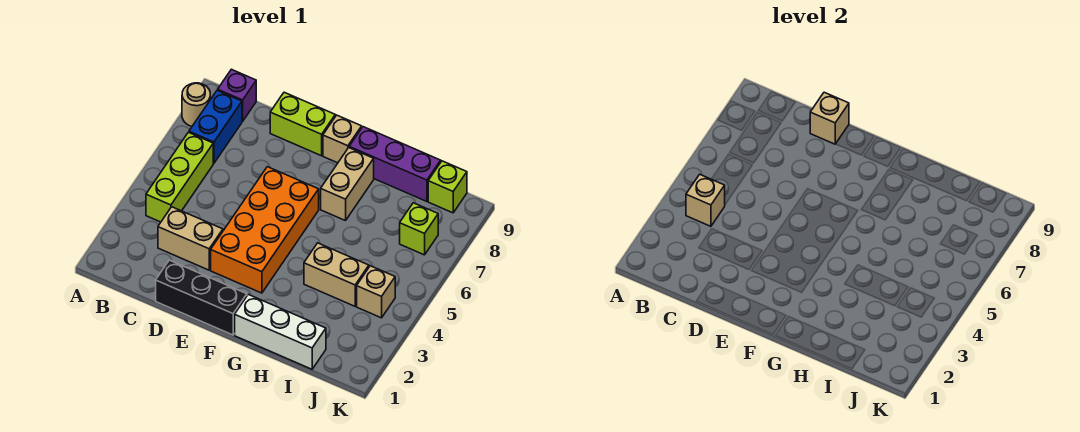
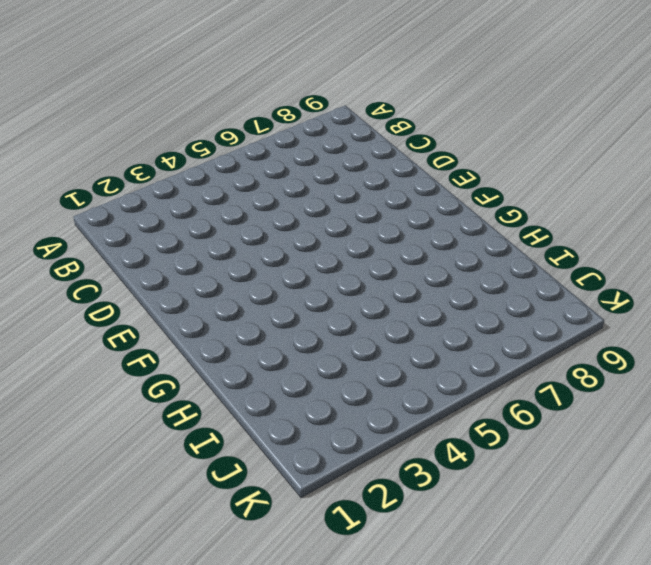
none -> tan round brick A8 level 1
none -> lime brick B4:B6 level 1
none -> blue brick B7:B8 level 1

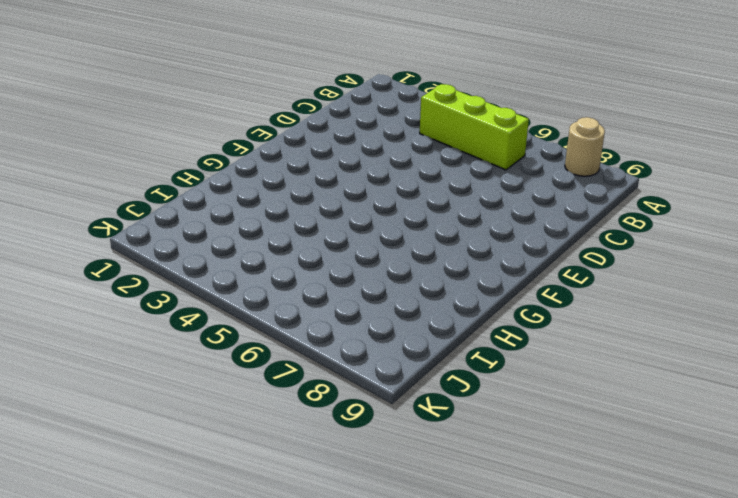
none -> blue brick B7:B8 level 1
none -> purple brick B9 level 1
none -> tan brick C3:D3 level 1

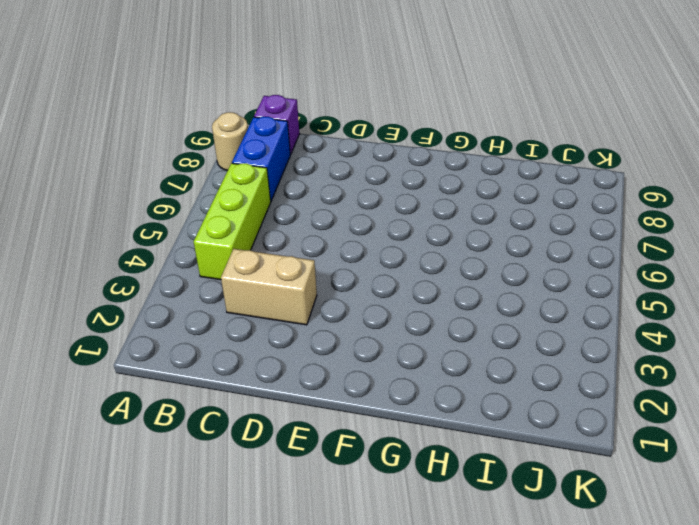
none -> black brick D1:F1 level 1
none -> lime brick D9:E9 level 1
none -> orange brick E3:F6 level 1

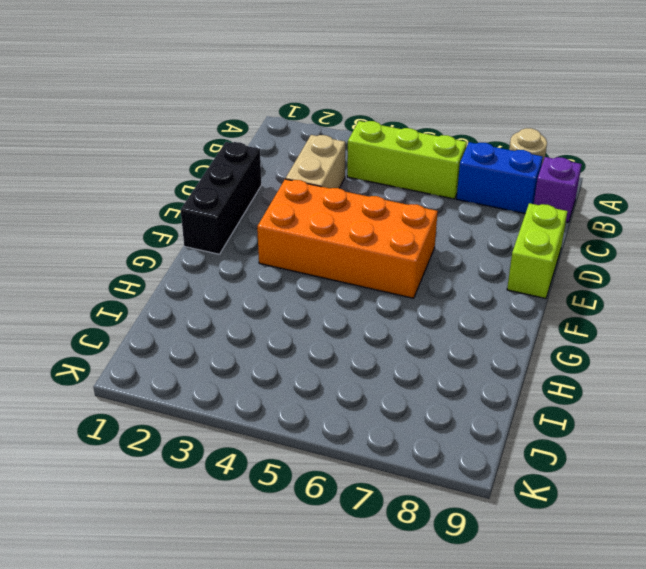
none -> tan brick F9 level 1
none -> white brick G1:I1 level 1
none -> tan brick G7:G8 level 1

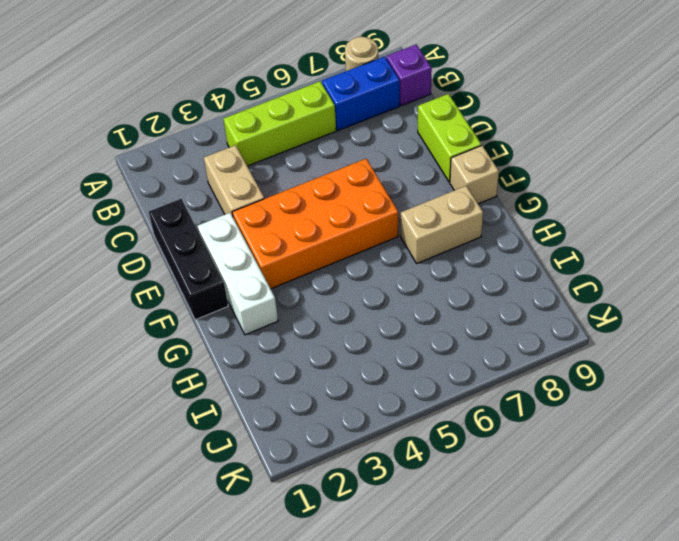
white brick E2:G2 level 1 -> white brick G1:I1 level 1
none -> purple brick G9:I9 level 1
none -> tan brick H4:I4 level 1
none -> tan brick J4 level 1

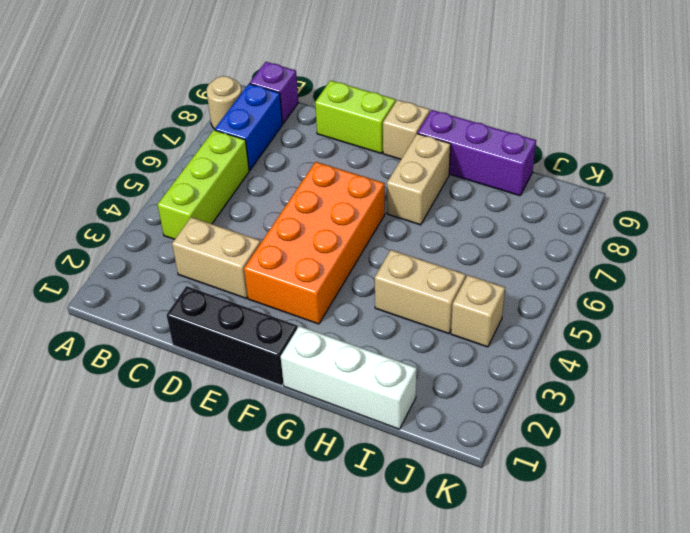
none -> lime brick J7 level 1
none -> lime brick J9 level 1
none -> tan brick B4 level 2

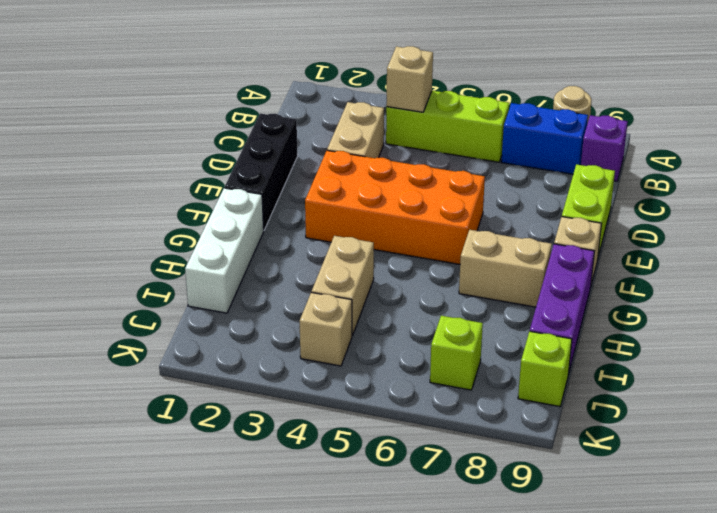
none -> tan brick D9 level 2

